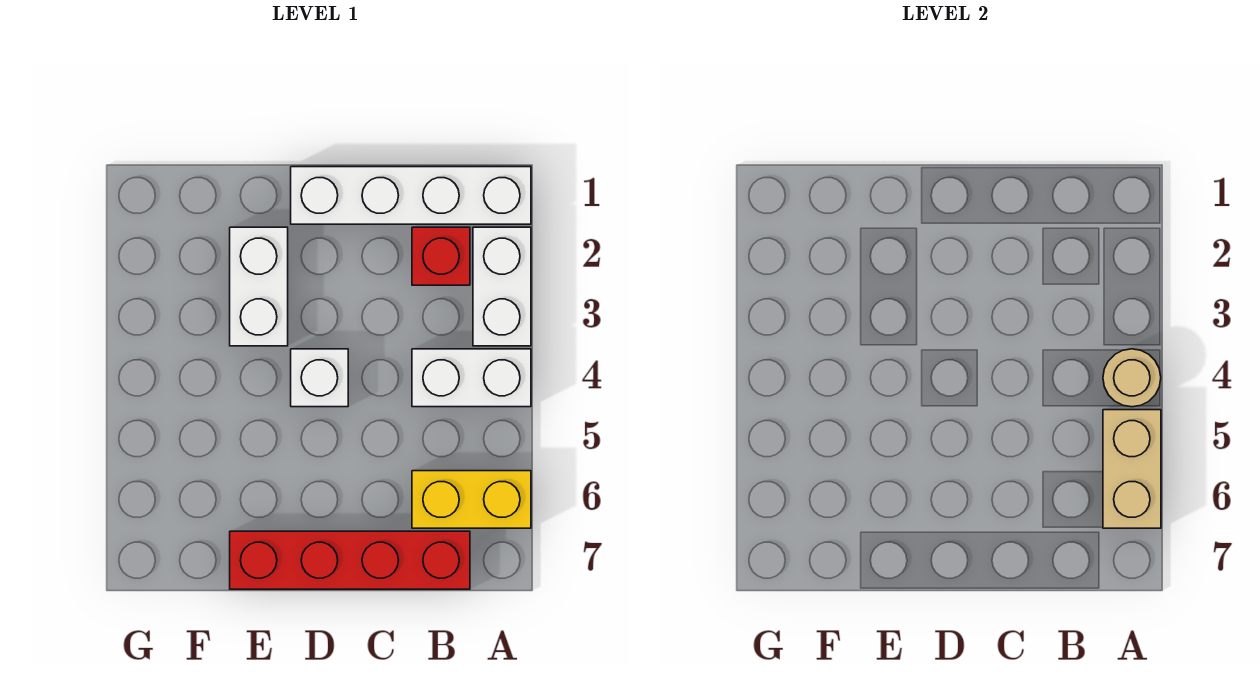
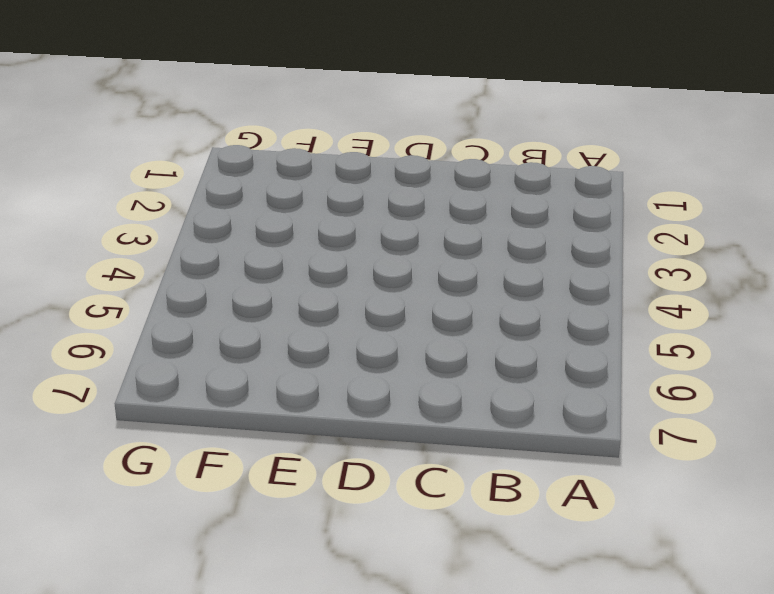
none -> white brick A1:D1 level 1
none -> white brick A2:A3 level 1

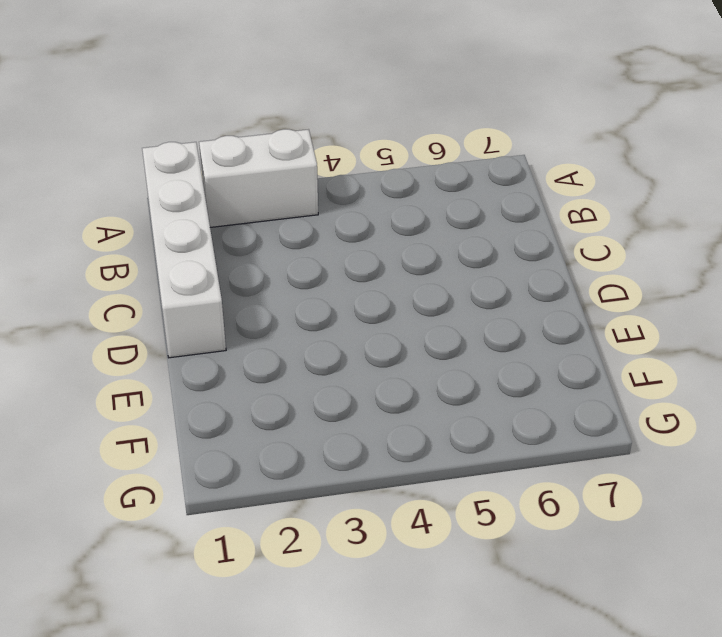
none -> white brick A4:B4 level 1
none -> yellow brick A6:B6 level 1

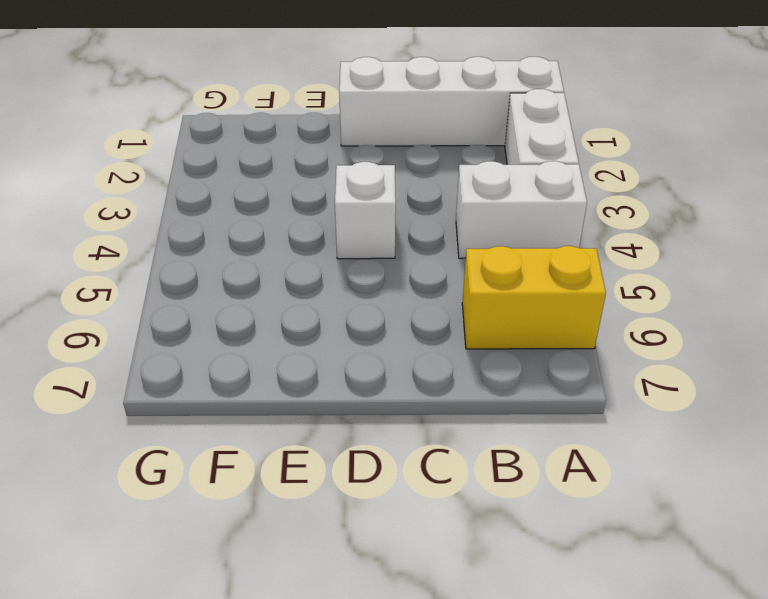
none -> red brick B2 level 1
none -> red brick B7:E7 level 1

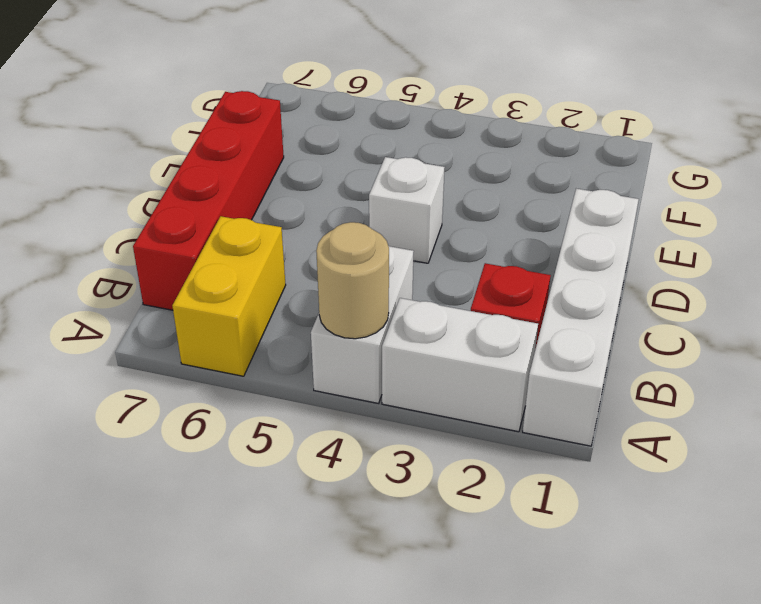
none -> white brick E2:E3 level 1
none -> tan brick A5:A6 level 2

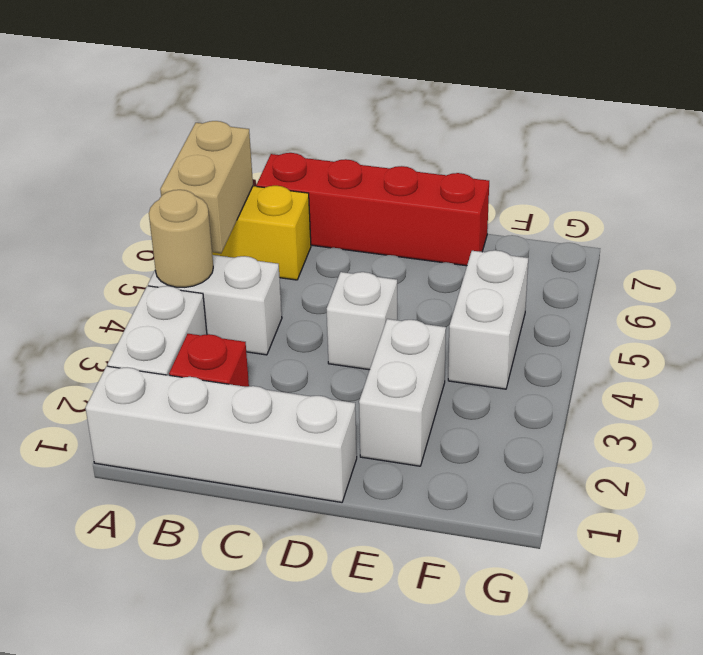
white brick F4:F5 level 1 -> none

